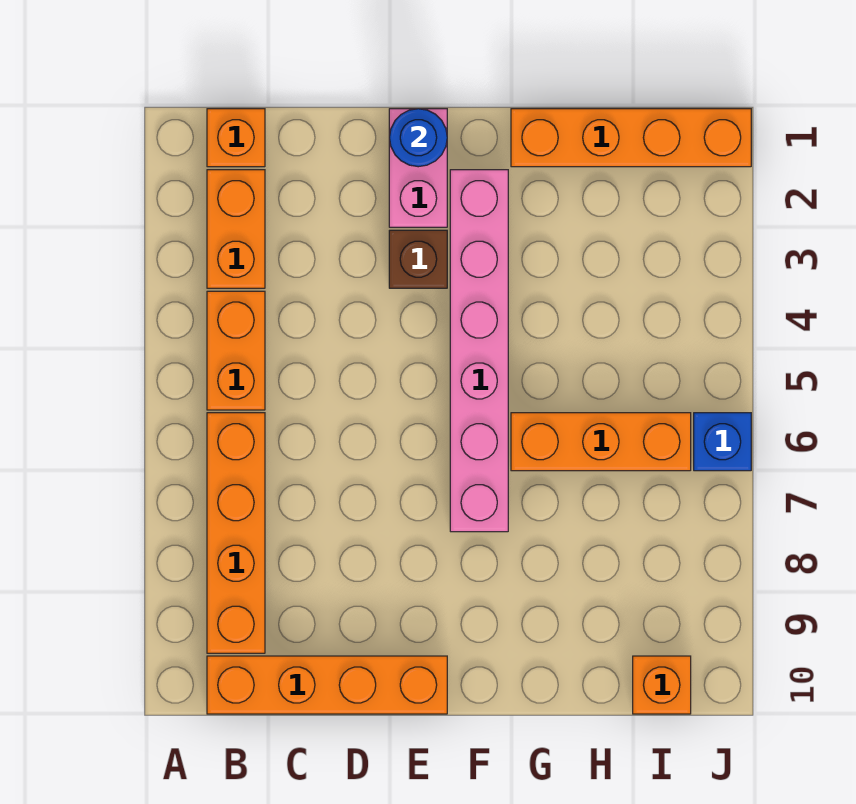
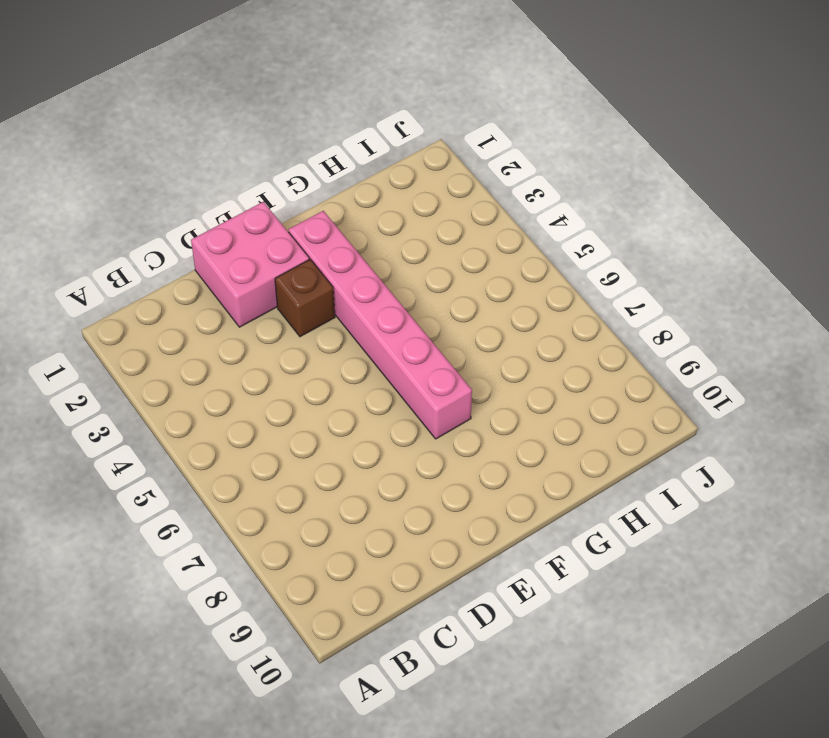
pink brick D1:E2 level 1 -> pink brick E1:E2 level 1
none -> orange brick B1 level 1
none -> orange brick B2:B3 level 1
none -> orange brick B4:B5 level 1

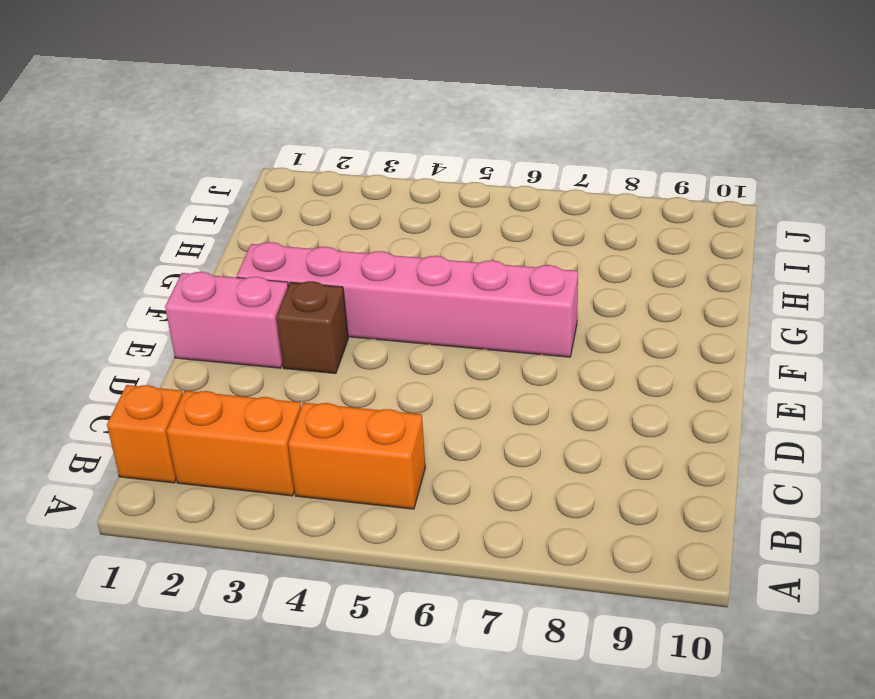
none -> orange brick B6:B9 level 1
none -> orange brick B10:E10 level 1
none -> orange brick G1:J1 level 1

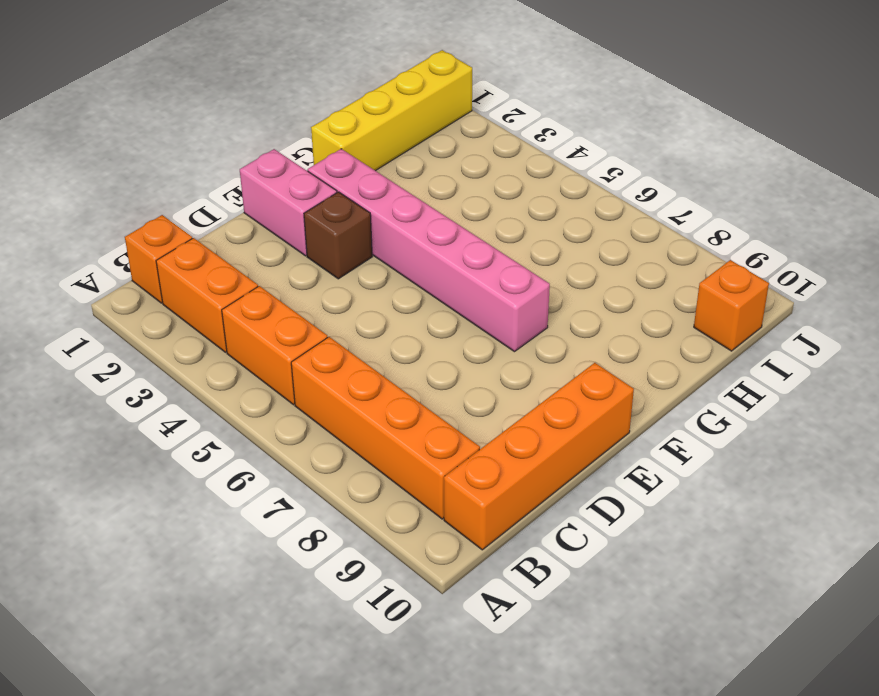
yellow brick G1:J1 level 1 -> orange brick G1:J1 level 1
none -> orange brick G6:I6 level 1
none -> blue brick J6 level 1
none -> blue round brick E1 level 2

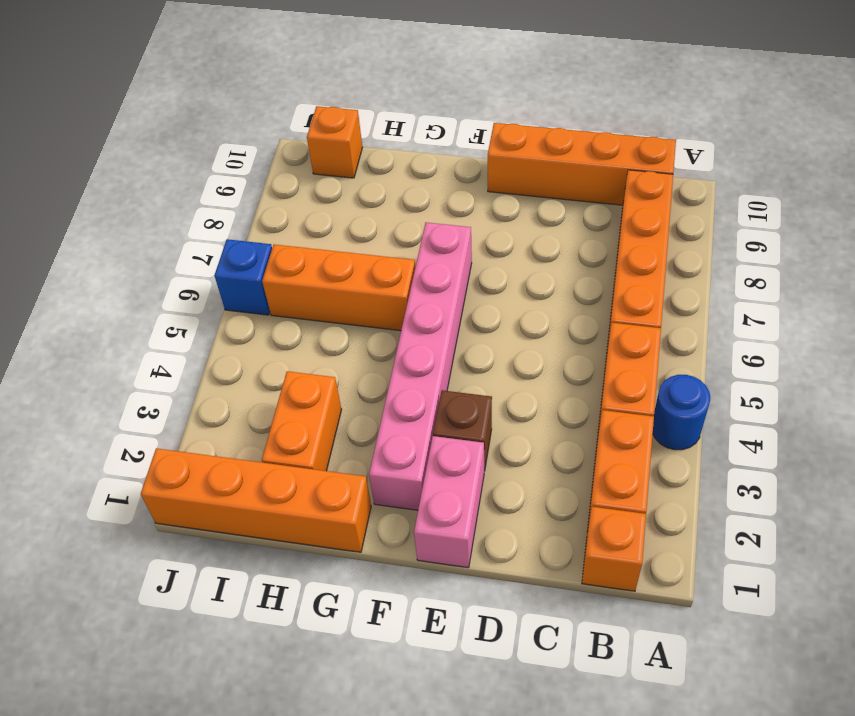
blue round brick A4 level 1 -> blue round brick E1 level 2
orange brick H2:H3 level 1 -> none

